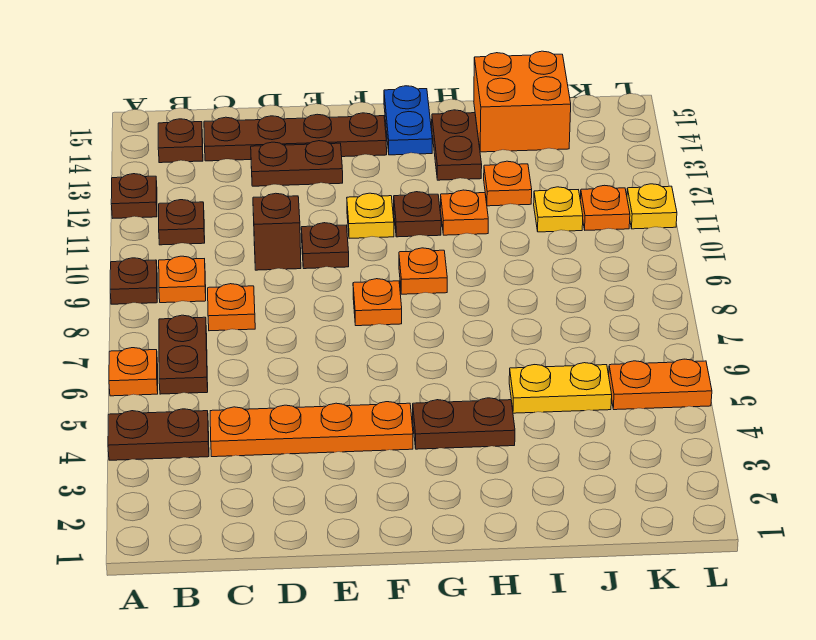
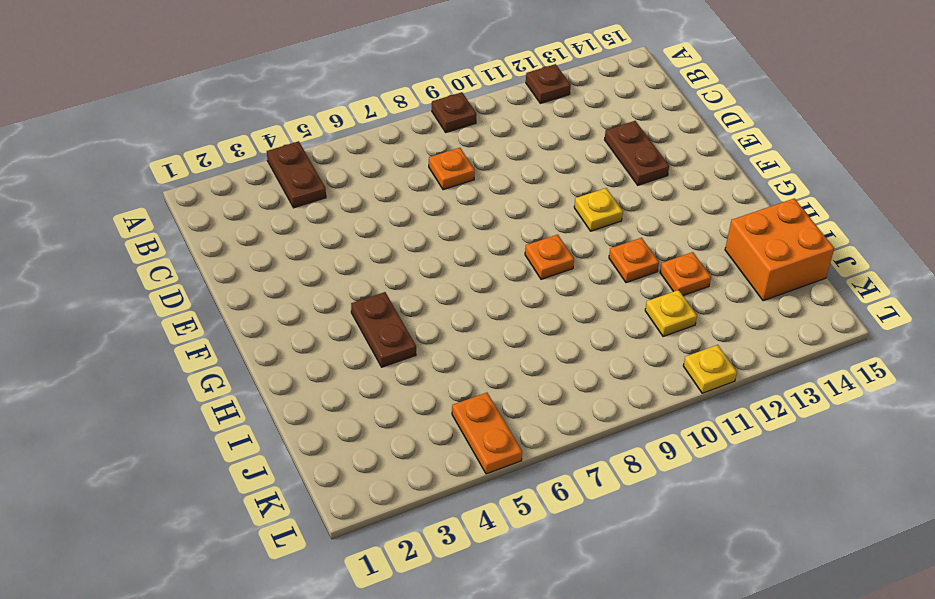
none -> orange plate A6 level 1
none -> brown plate B6:B7 level 1
none -> orange plate B9 level 1

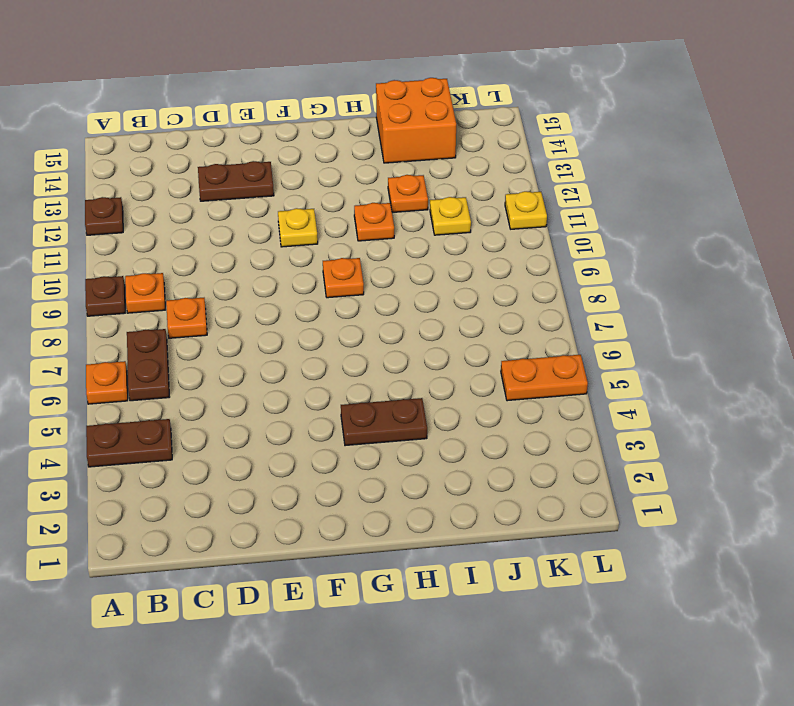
none -> brown plate B11 level 1
none -> brown plate B14 level 1
none -> orange plate C4:F4 level 1

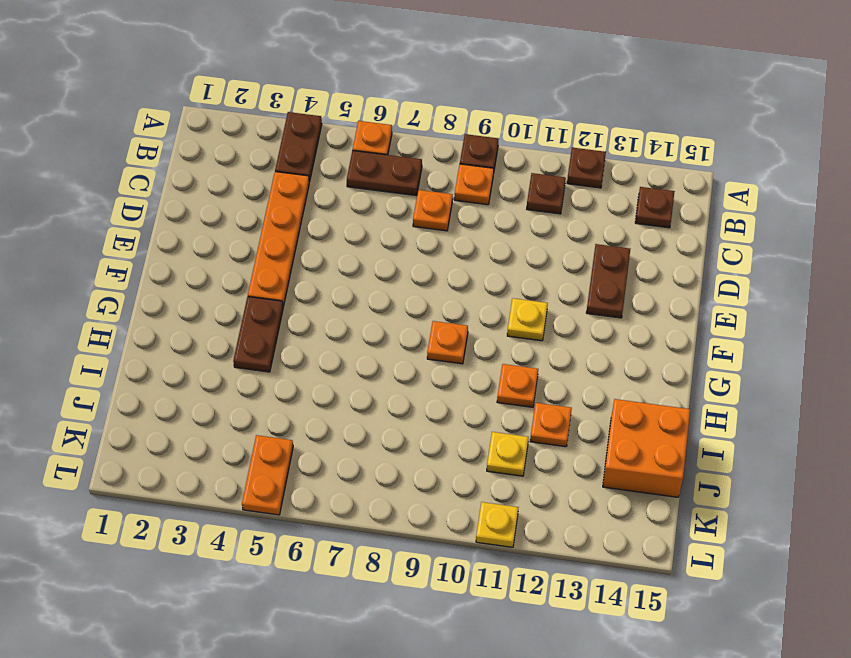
none -> brown plate C14:F14 level 1
none -> brown brick D10 level 1
none -> brown plate E10 level 1

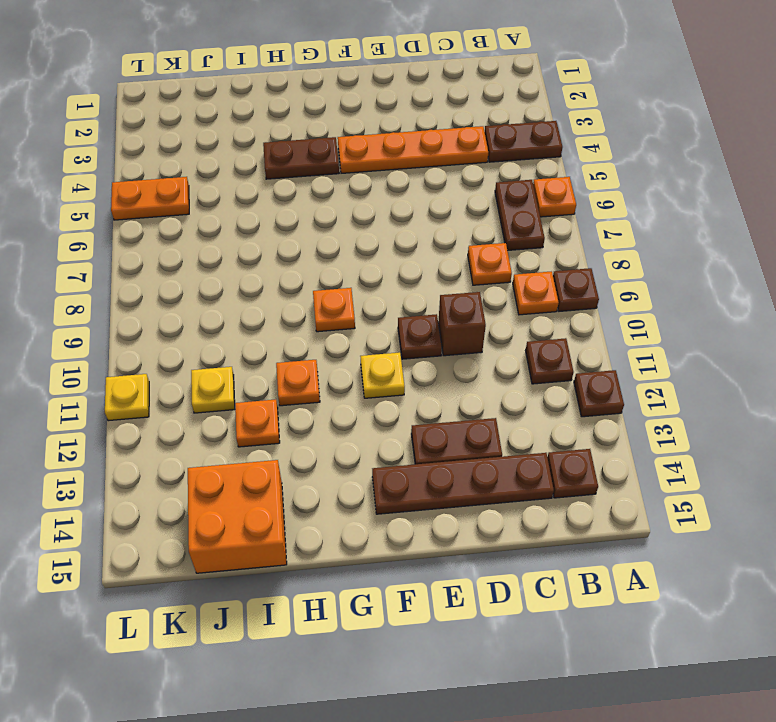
none -> orange plate F8 level 1
none -> brown plate G11 level 1
none -> blue plate G14:G15 level 1

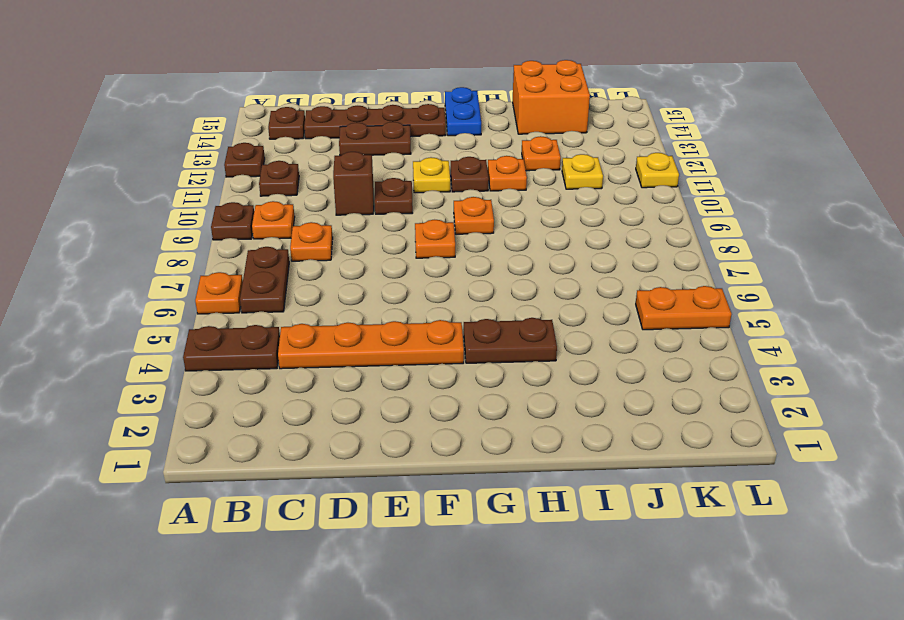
none -> brown plate H13:H14 level 1
none -> yellow plate I5:J5 level 1
none -> orange plate K11 level 1

